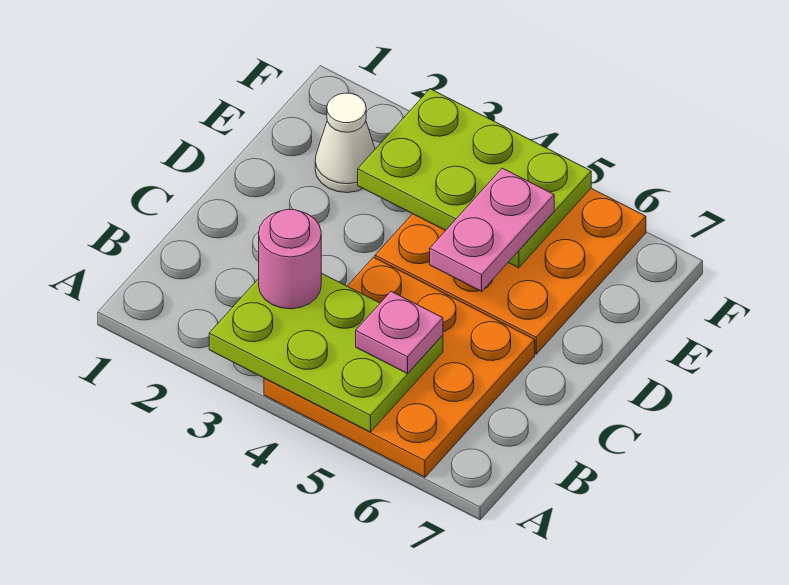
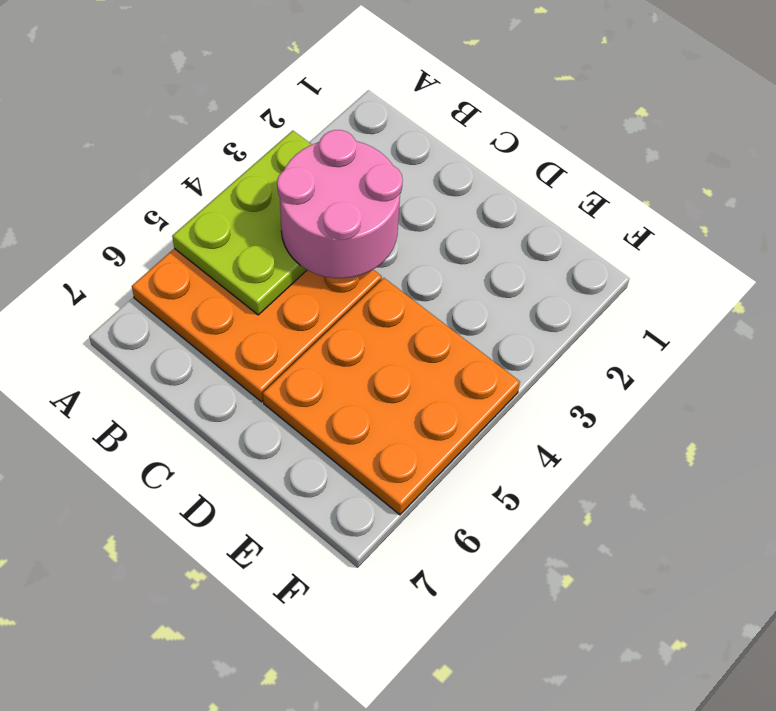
pink round brick B3:C4 level 3 -> pink round brick B3 level 3
none -> white cone E2 level 1
none -> lime plate E3:F5 level 2

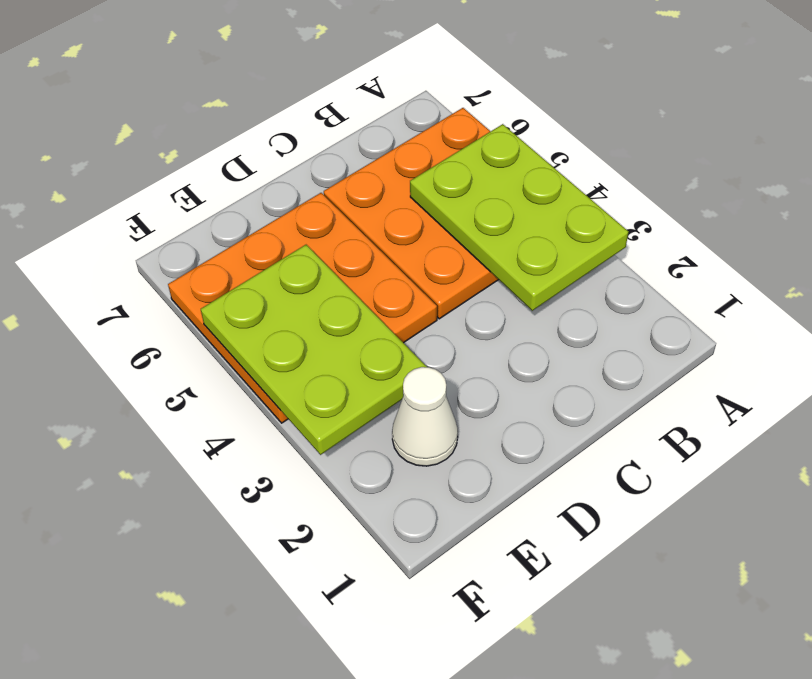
none -> pink round brick B3 level 3
none -> pink plate B5 level 3

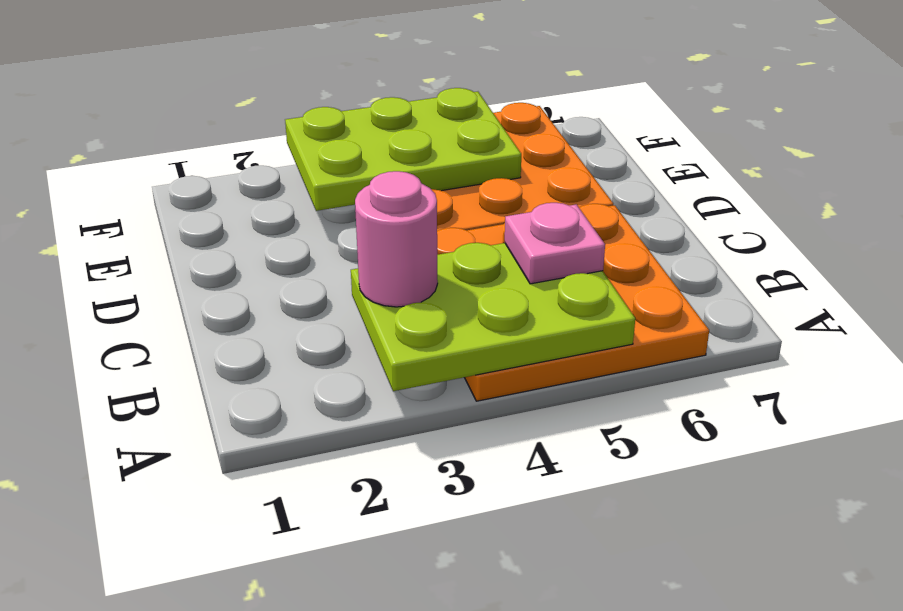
none -> white cone E2 level 1
none -> pink plate D5:E5 level 3

